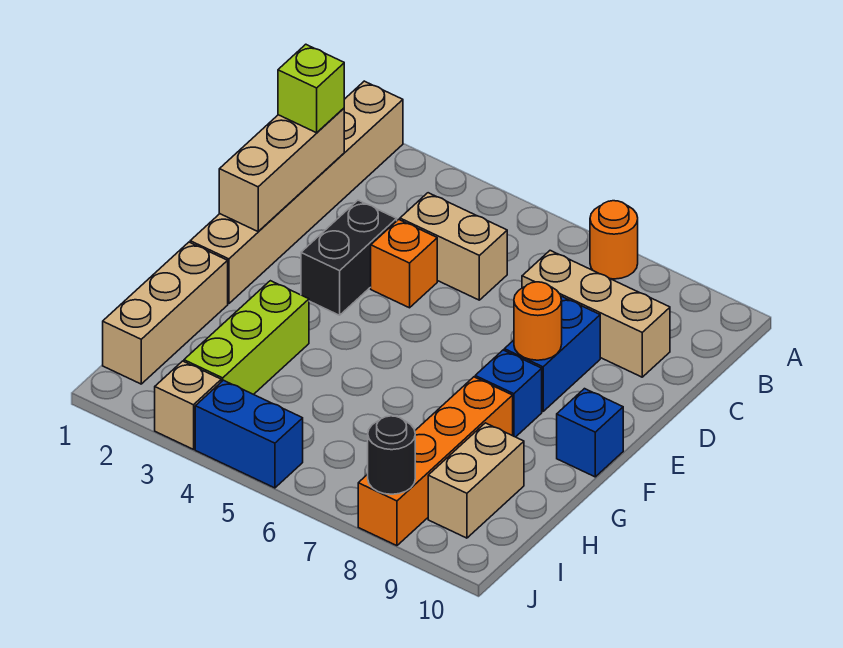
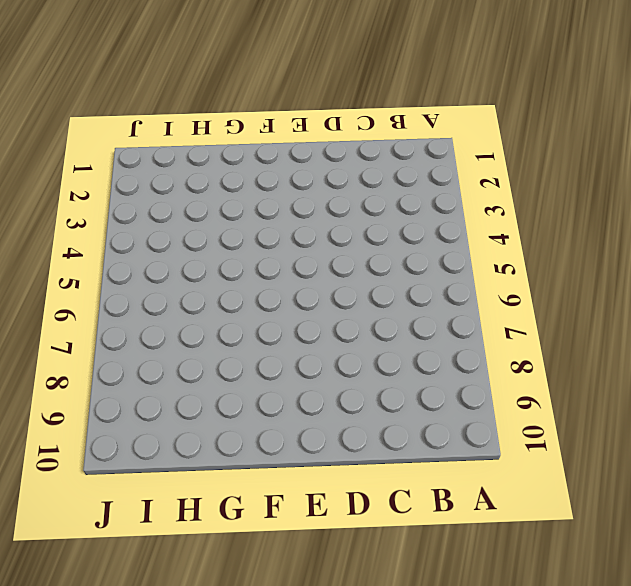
none -> tan brick A1:F1 level 1
none -> orange round brick A7 level 1
none -> tan brick C4:C5 level 1

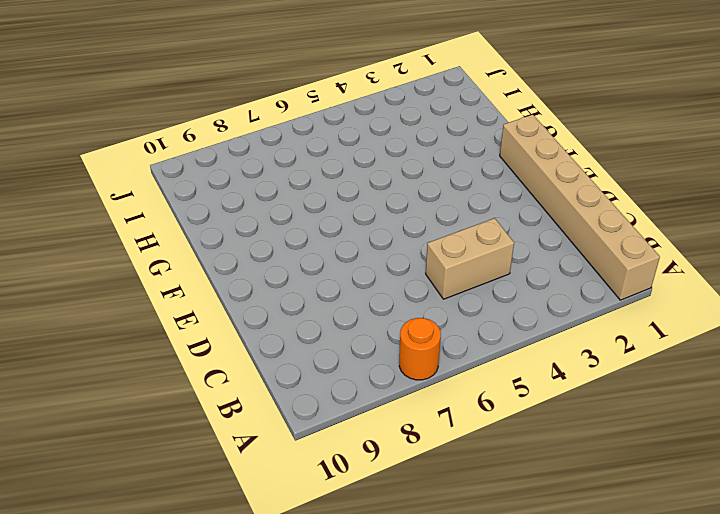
none -> tan brick C7:C9 level 1
none -> black brick D3:E3 level 1
none -> orange brick D4 level 1

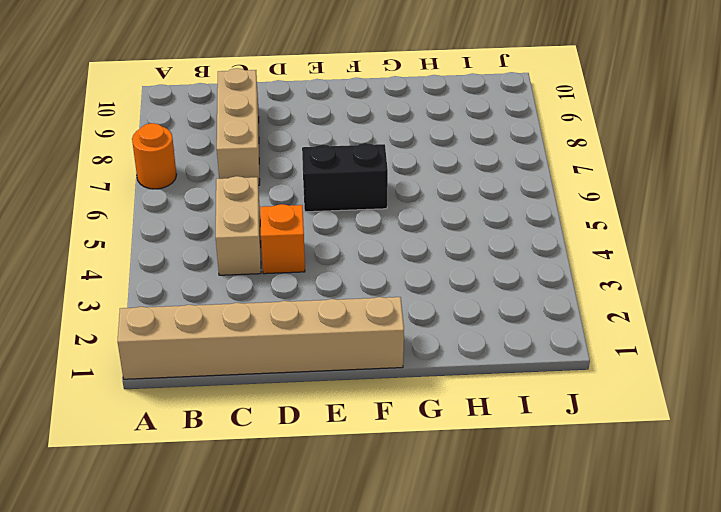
black brick E6:F6 level 1 -> black brick D3:E3 level 1
none -> blue brick D8:E8 level 1
none -> blue brick F8 level 1
none -> blue brick F10 level 1

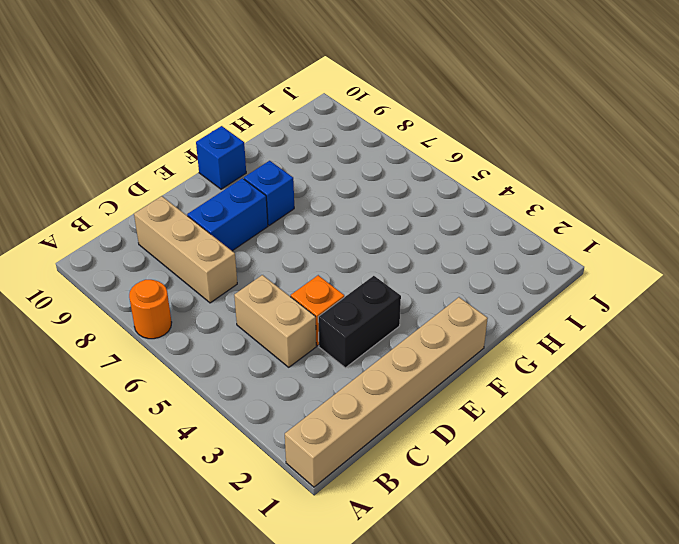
none -> tan brick G1:I1 level 1
none -> lime brick G3:I3 level 1
none -> orange brick G8:J8 level 1

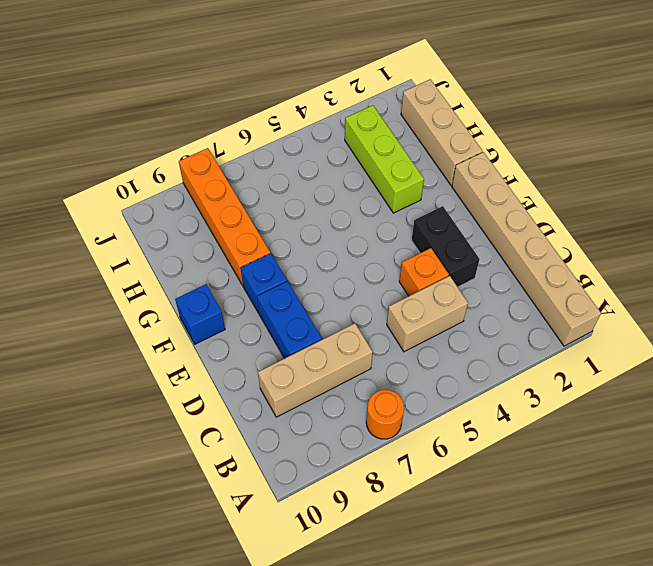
none -> tan brick H9:I9 level 1
none -> tan brick J3 level 1
none -> blue brick J4:J5 level 1

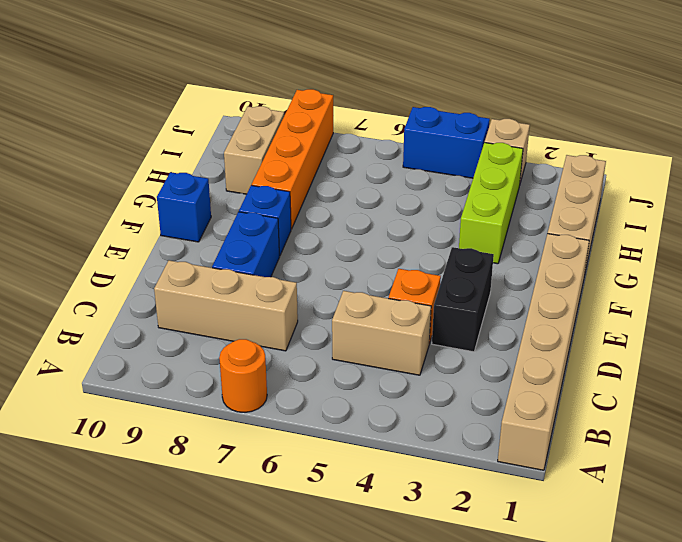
none -> tan brick C1:E1 level 2
none -> orange round brick E8 level 2
none -> black round brick J8 level 2

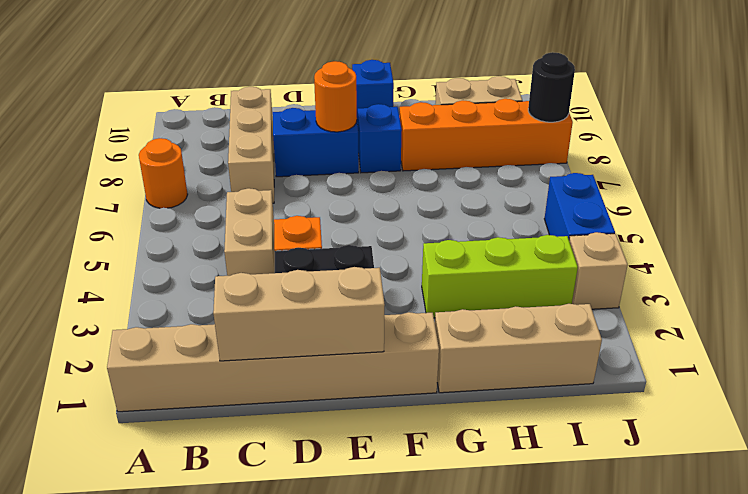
none -> lime brick C1 level 3

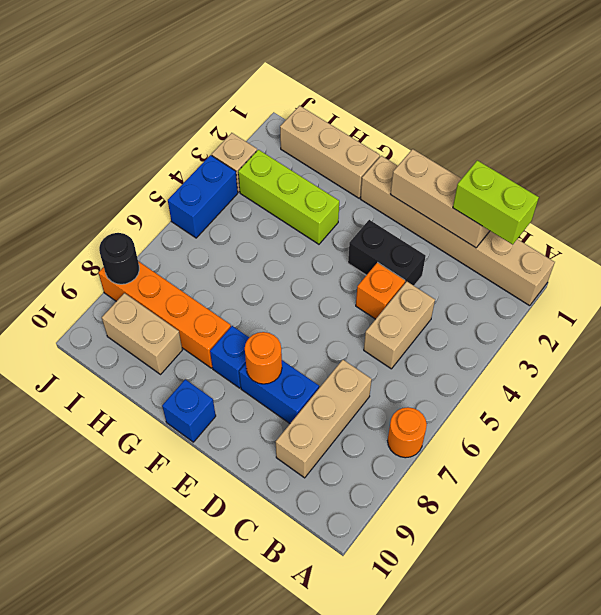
lime brick B1:C1 level 3 -> lime brick C1 level 3

